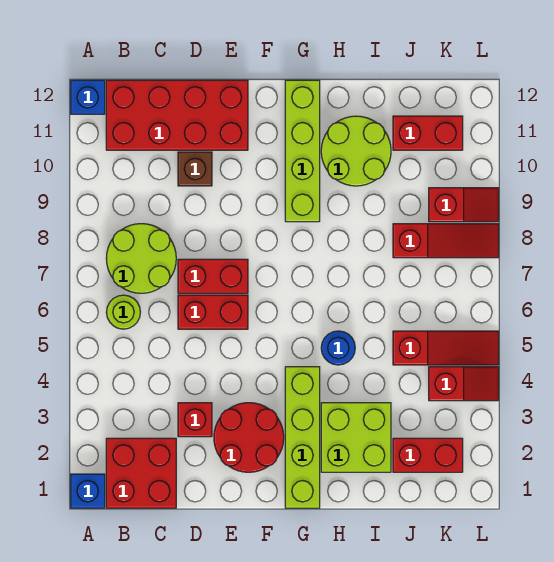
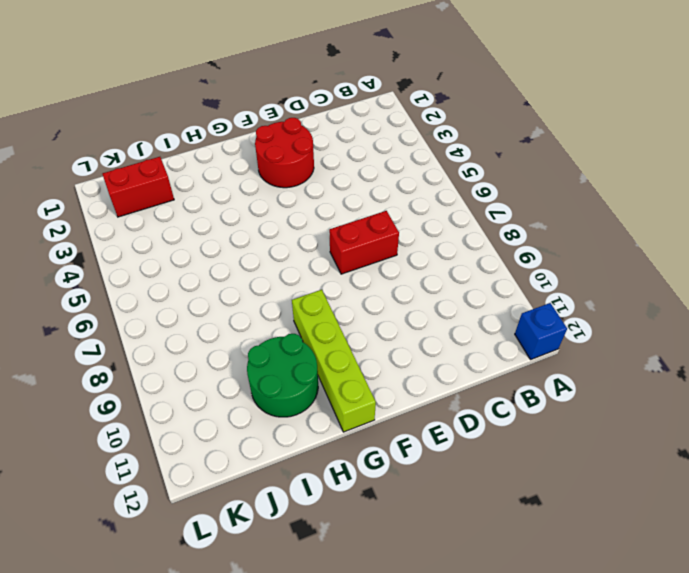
green round brick H10:I11 level 1 -> lime round brick H10:I11 level 1
none -> blue brick A1 level 1
none -> red brick B1:C2 level 1
none -> lime round brick B6 level 1

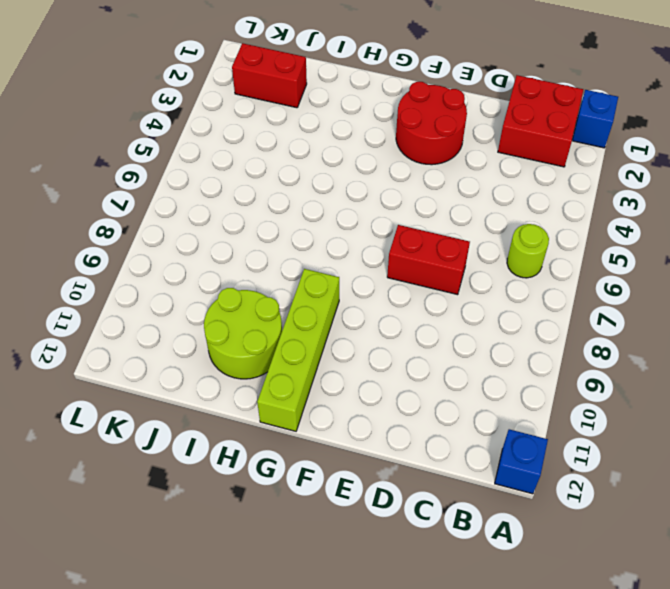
none -> lime round brick B7:C8 level 1
none -> red brick B11:E12 level 1
none -> red brick D3 level 1

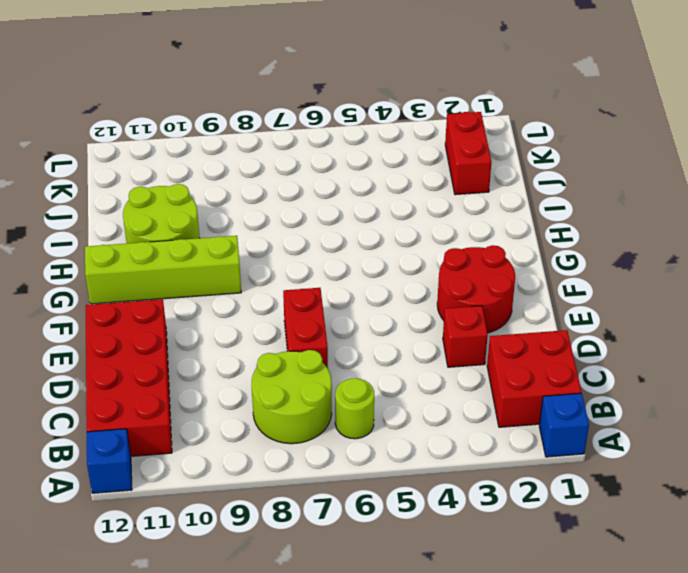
none -> red brick D6:E6 level 1
none -> brown brick D10 level 1
none -> lime brick G1:G4 level 1

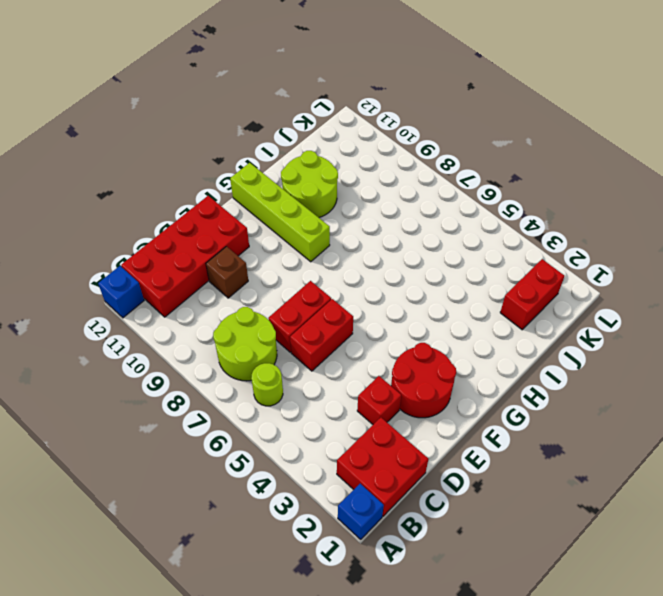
none -> lime brick G1:G4 level 1
none -> lime brick H2:I3 level 1
none -> blue round brick H5 level 1

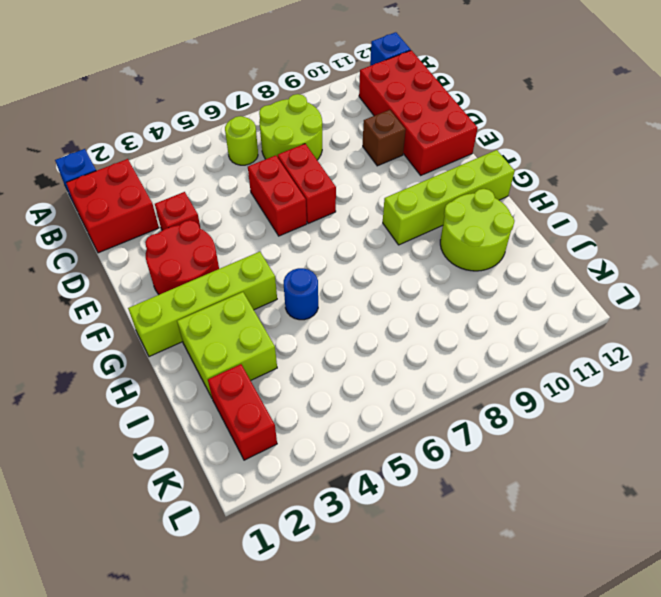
none -> red slope J5:L5 level 1 top J
none -> red slope J8:L8 level 1 top J
none -> red brick J11:K11 level 1

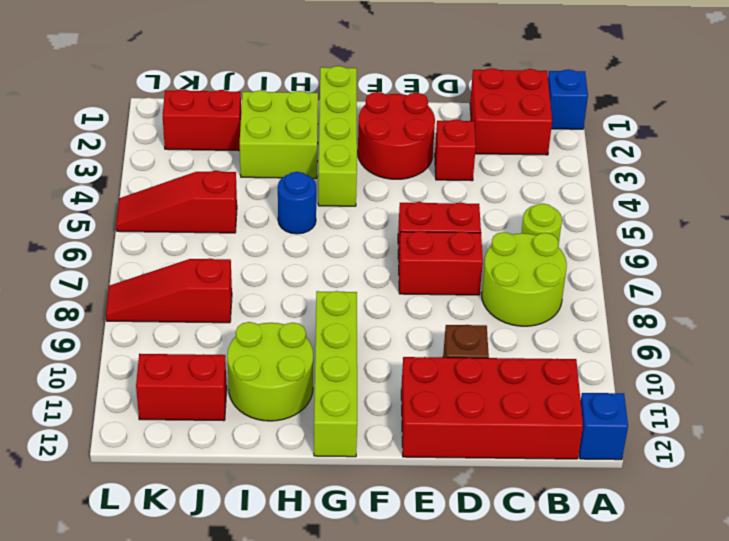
none -> red slope K4:L4 level 1 top K
none -> red slope K9:L9 level 1 top K

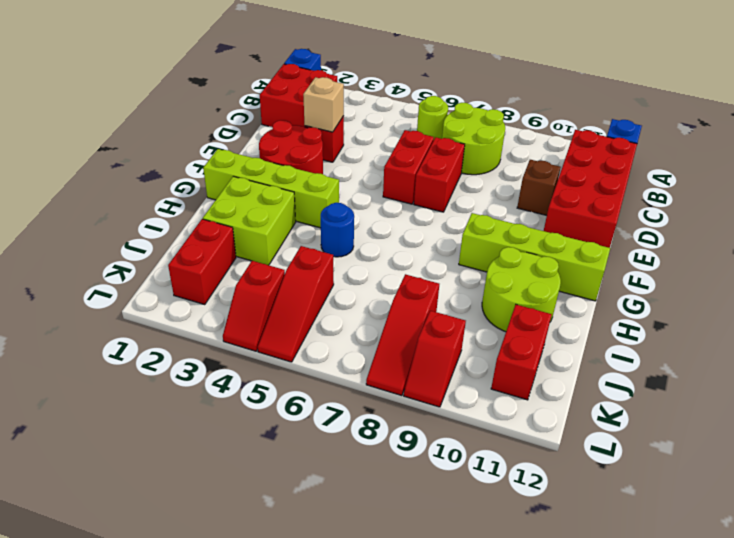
tan brick D3 level 2 -> none

